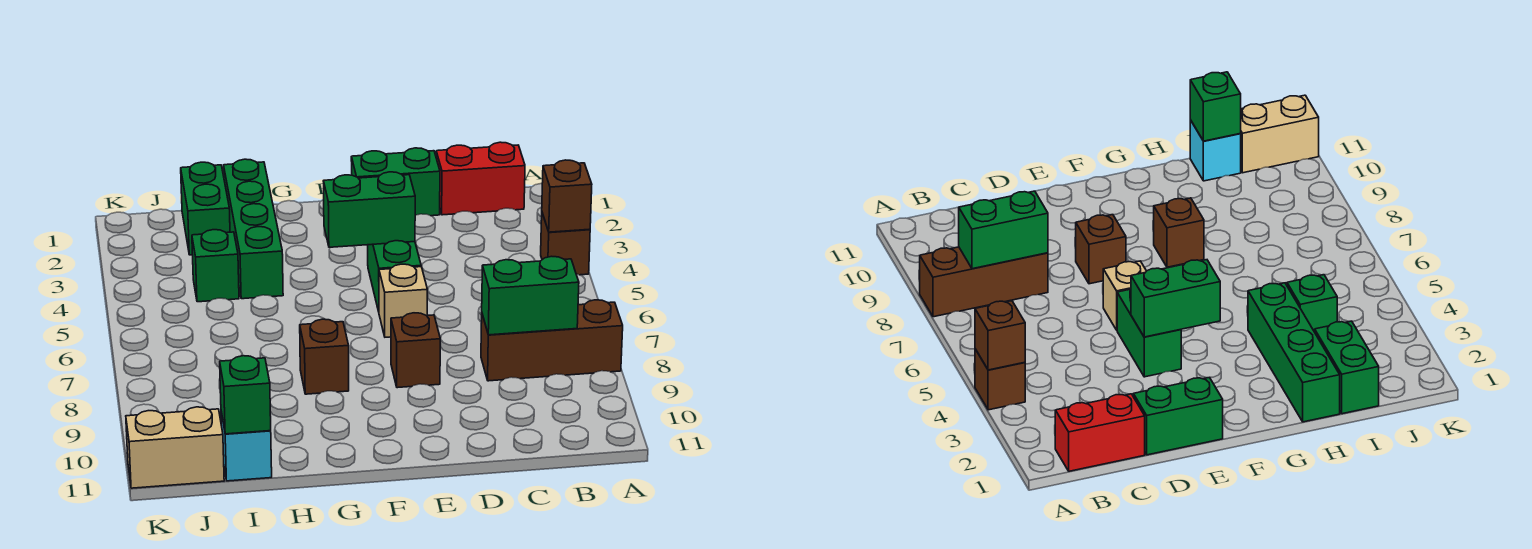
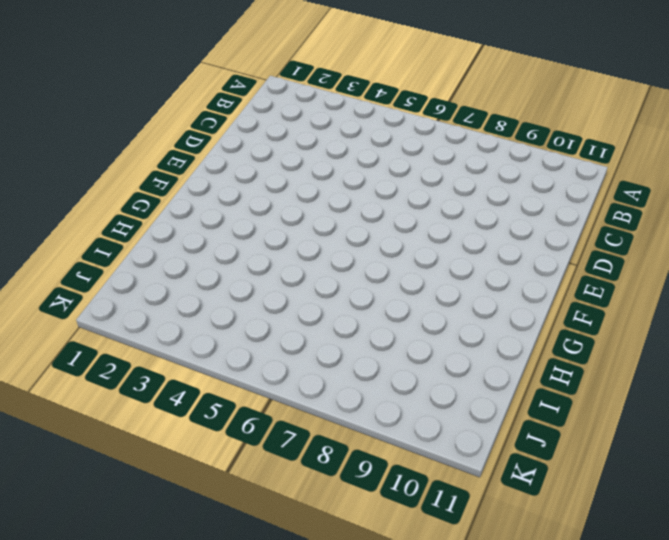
none -> brown brick A4 level 1
none -> brown brick A8:C8 level 1
none -> red brick B1:C1 level 1

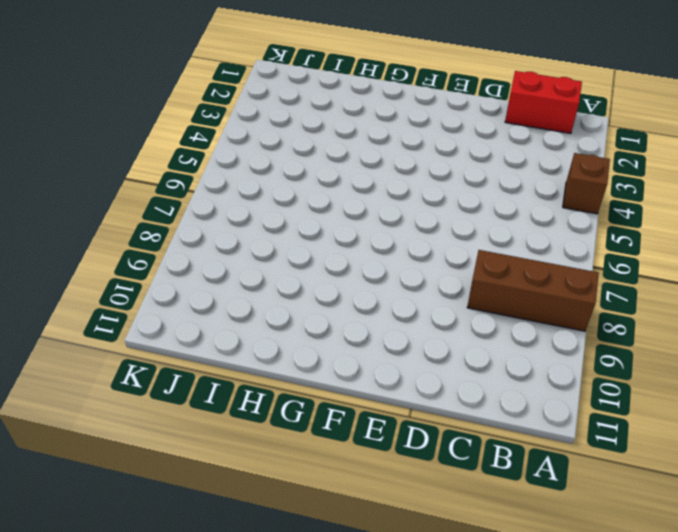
none -> green brick D1:E1 level 1
none -> green brick E4:E5 level 1
none -> tan brick E6 level 1

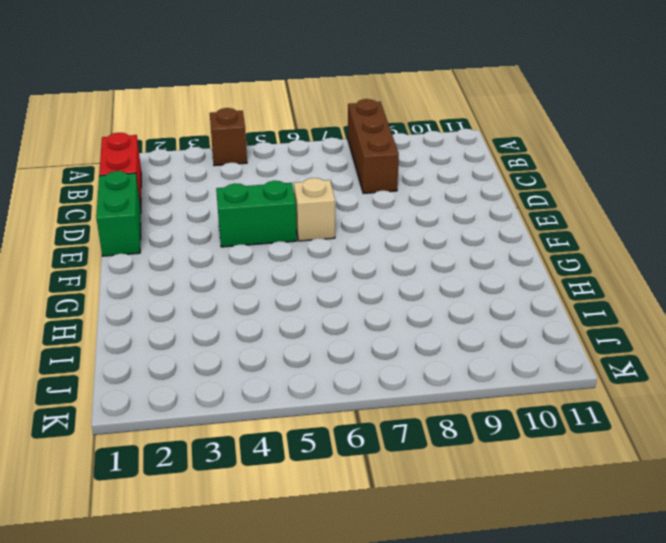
none -> brown brick E8 level 1
none -> brown brick G8 level 1
none -> green brick H1:H4 level 1

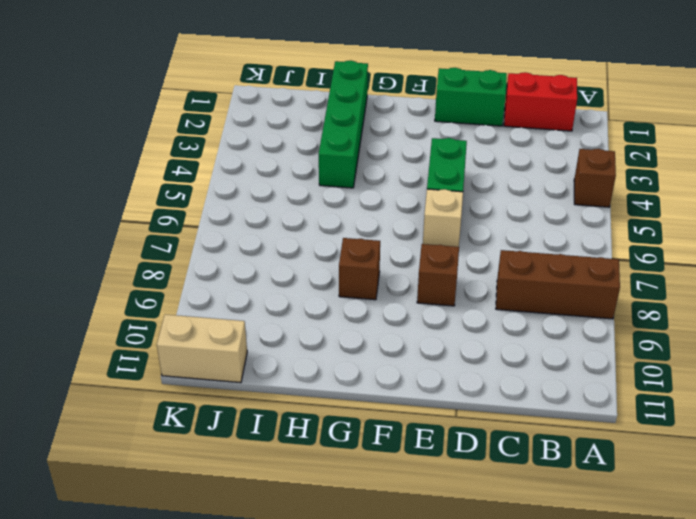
none -> green brick I1:I2 level 1
none -> green brick I4 level 1
none -> cyan brick I11 level 1

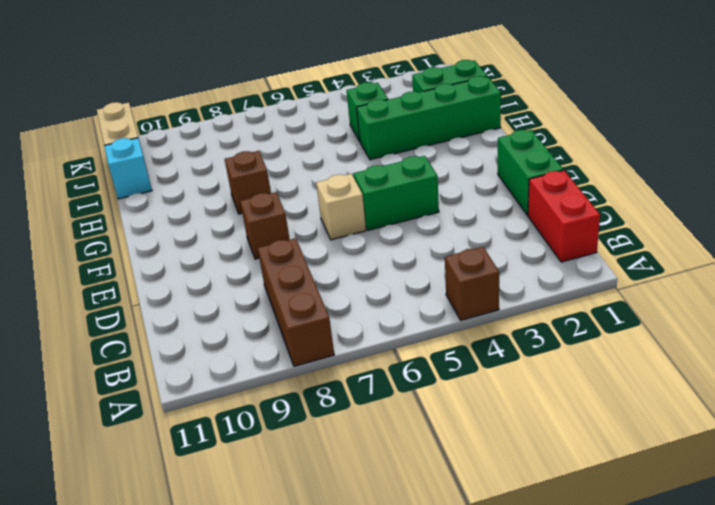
none -> brown brick A4 level 2
none -> green brick B8:C8 level 2
none -> green brick E4:F4 level 2

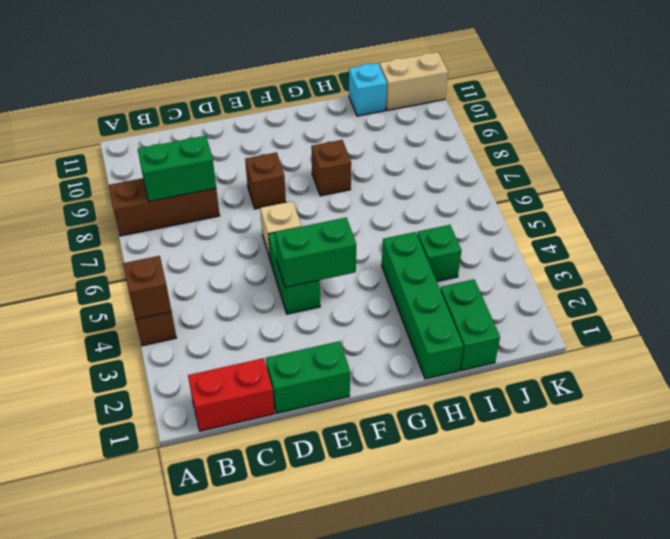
none -> green brick I11 level 2

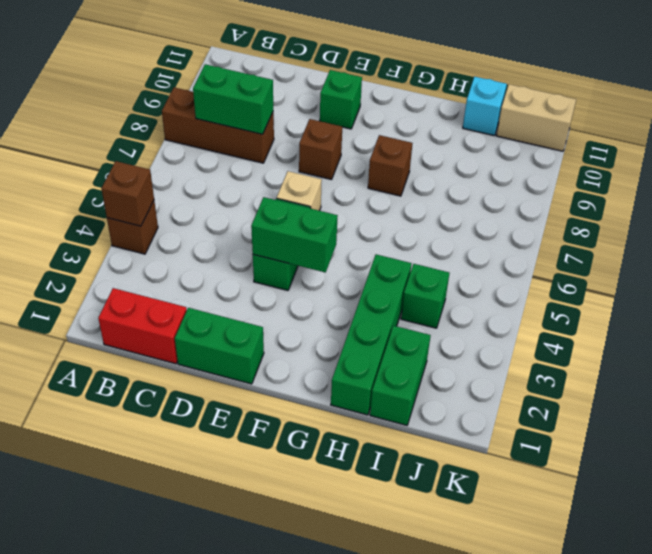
green brick E10 level 1 -> green brick I11 level 2

